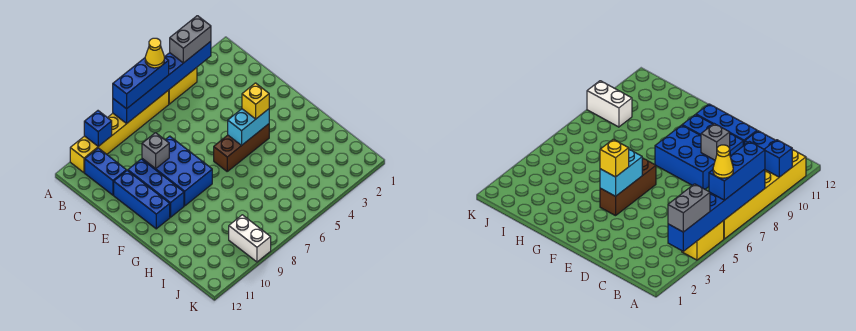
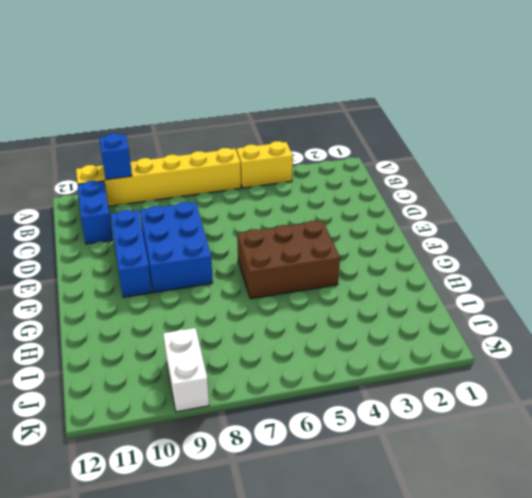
brown brick F4:G6 level 1 -> brown brick F4:F6 level 1
none -> blue brick D11:F11 level 1
none -> blue brick A3:A8 level 2
none -> grey brick D9 level 2

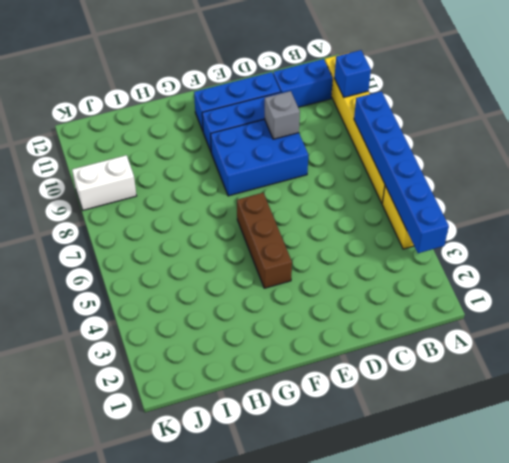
none -> cyan brick F4:F5 level 2
none -> grey brick A3:A4 level 3
none -> blue brick A6:A8 level 3

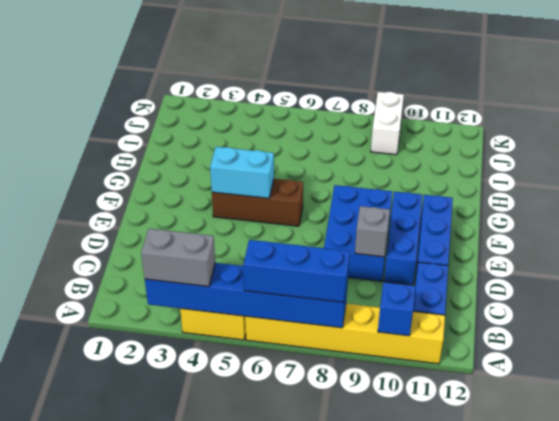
none -> yellow brick F4 level 3
none -> yellow cone A6 level 4

